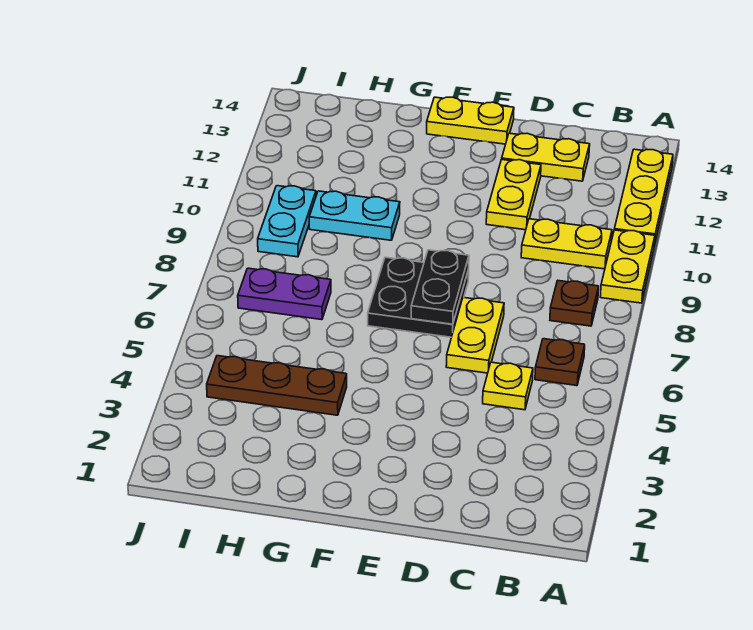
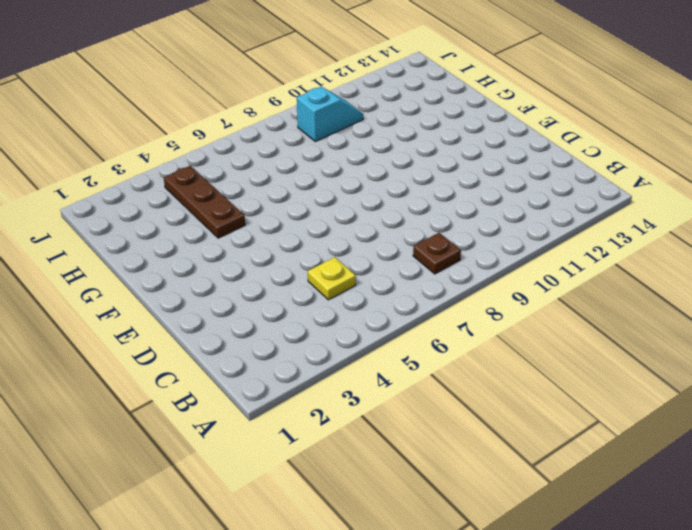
cyan slope I9:I10 level 1 top 9 -> cyan plate I9:I10 level 1
none -> yellow plate A9:A10 level 1
none -> yellow plate A11:A13 level 1
none -> brown plate B6 level 1

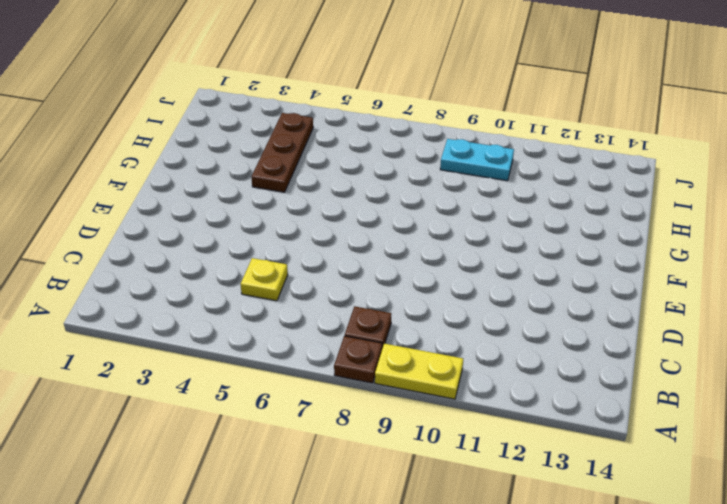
brown plate A8 level 1 -> brown plate B6 level 1
none -> yellow plate A11:A13 level 1
none -> yellow plate B10:C10 level 1
none -> yellow plate C13:D13 level 1

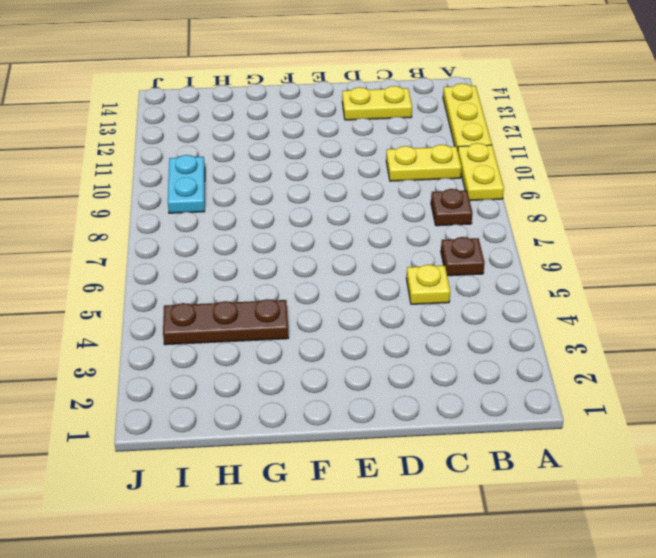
none -> yellow plate D6:D7 level 1
none -> yellow plate D11:D12 level 1
none -> black plate E7:F8 level 1

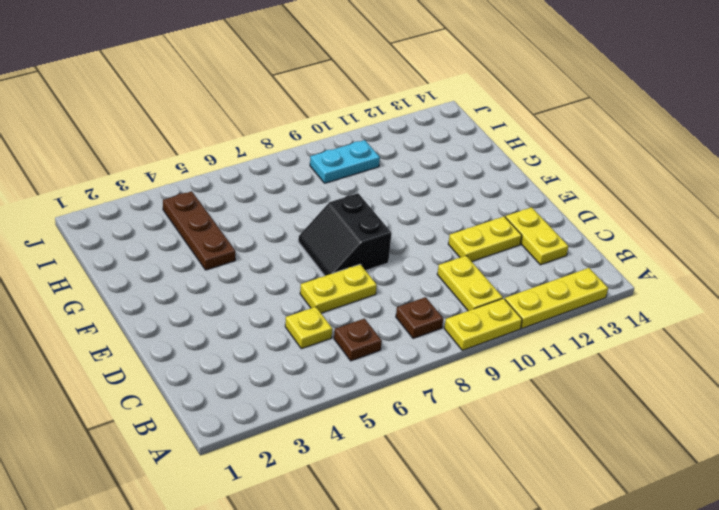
black slope E7:F8 level 1 top 8 -> black plate E7:F8 level 1
none -> yellow plate E14:F14 level 1
none -> cyan plate G10:H10 level 1
none -> purple plate H7:I7 level 1

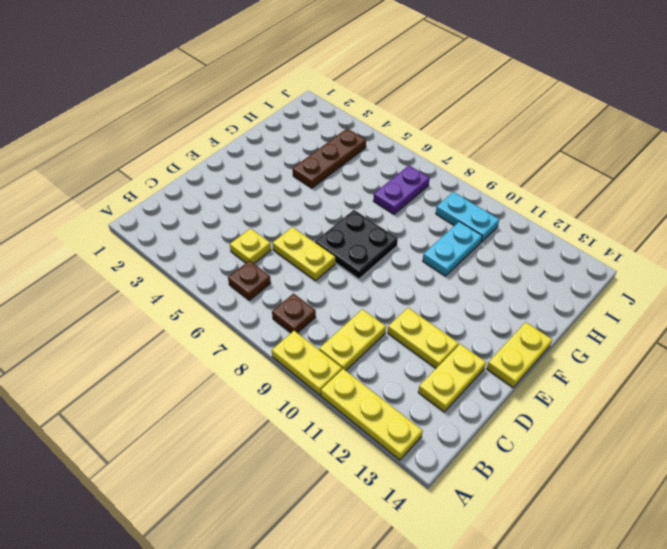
none -> black plate E7:E8 level 2

